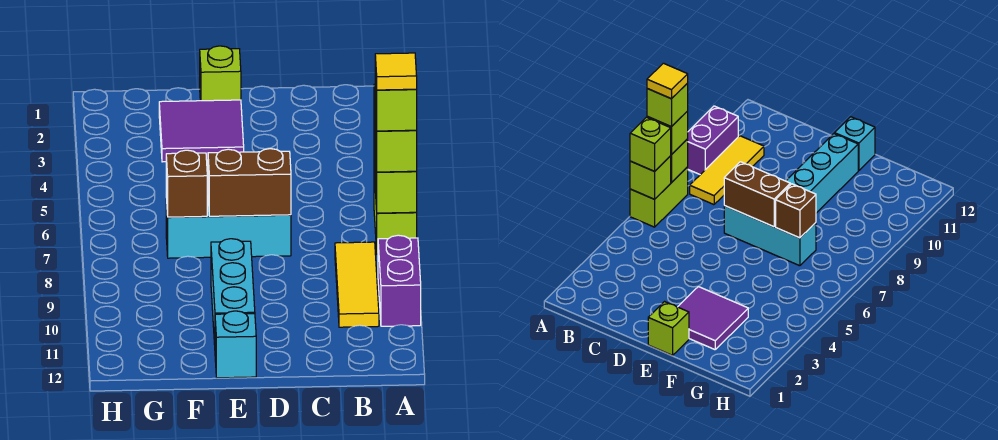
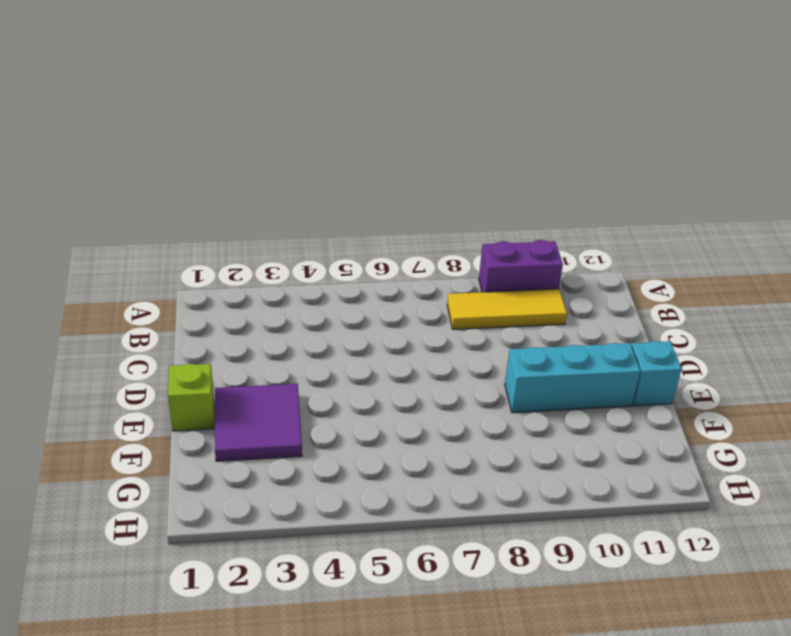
none -> lime brick A6:A7 level 1
none -> cyan brick D7:F7 level 1
none -> lime brick A6 level 2

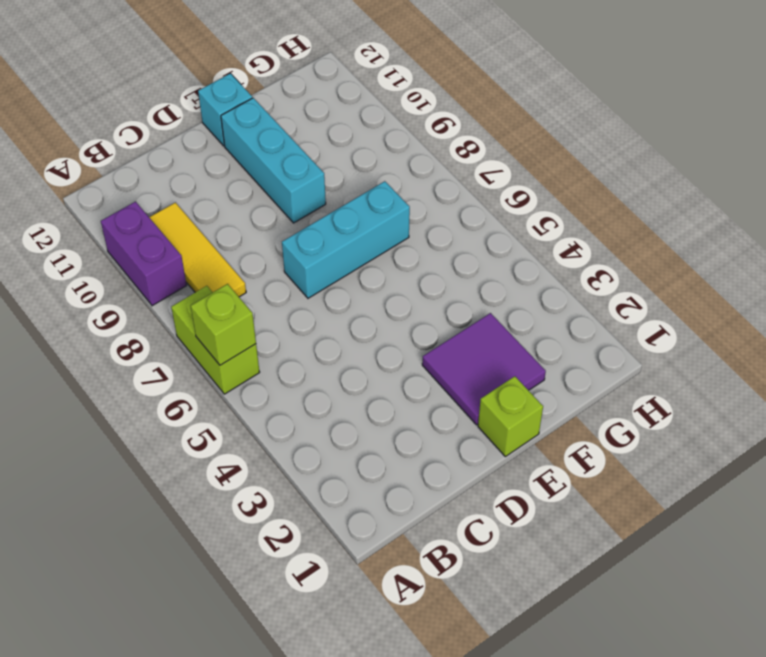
none -> lime brick A7 level 2
none -> brown brick D7:E7 level 2
none -> brown brick F7 level 2

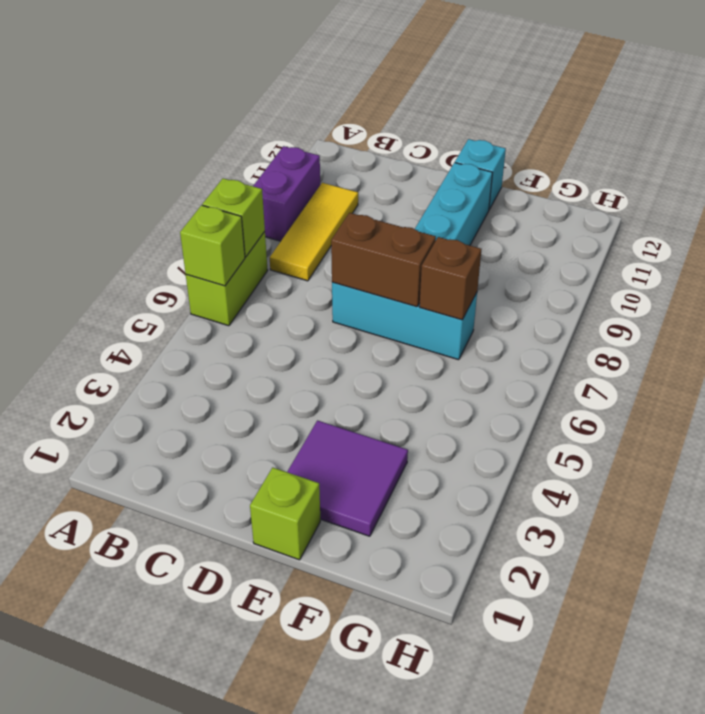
none -> lime brick A6 level 3
none -> lime brick A7 level 3
none -> lime brick A7 level 4

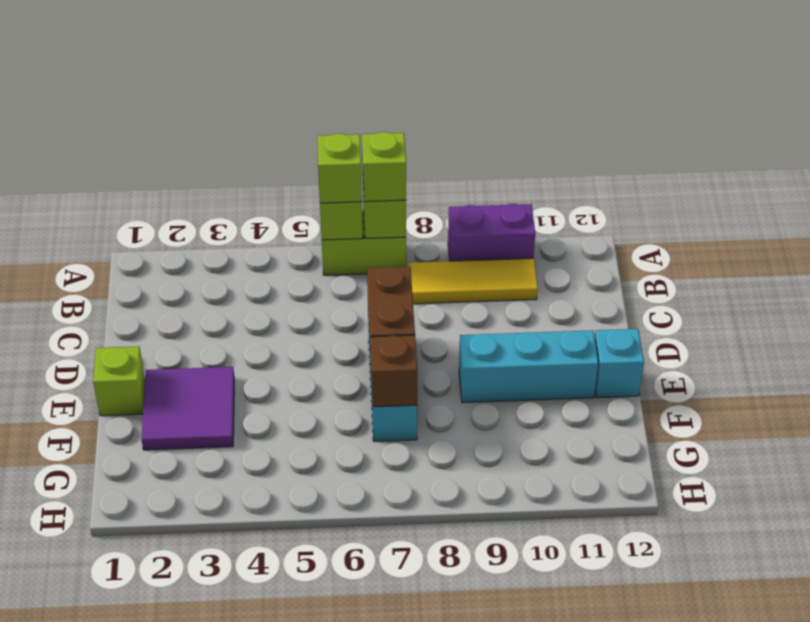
none -> lime brick A7 level 4
none -> yellow tile A7 level 5

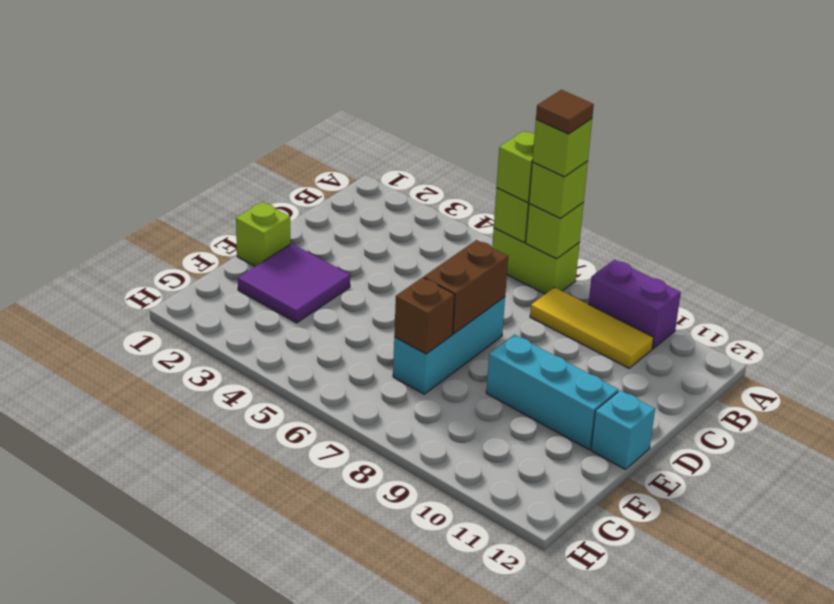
brown tile A7 level 5 -> yellow tile A7 level 5

